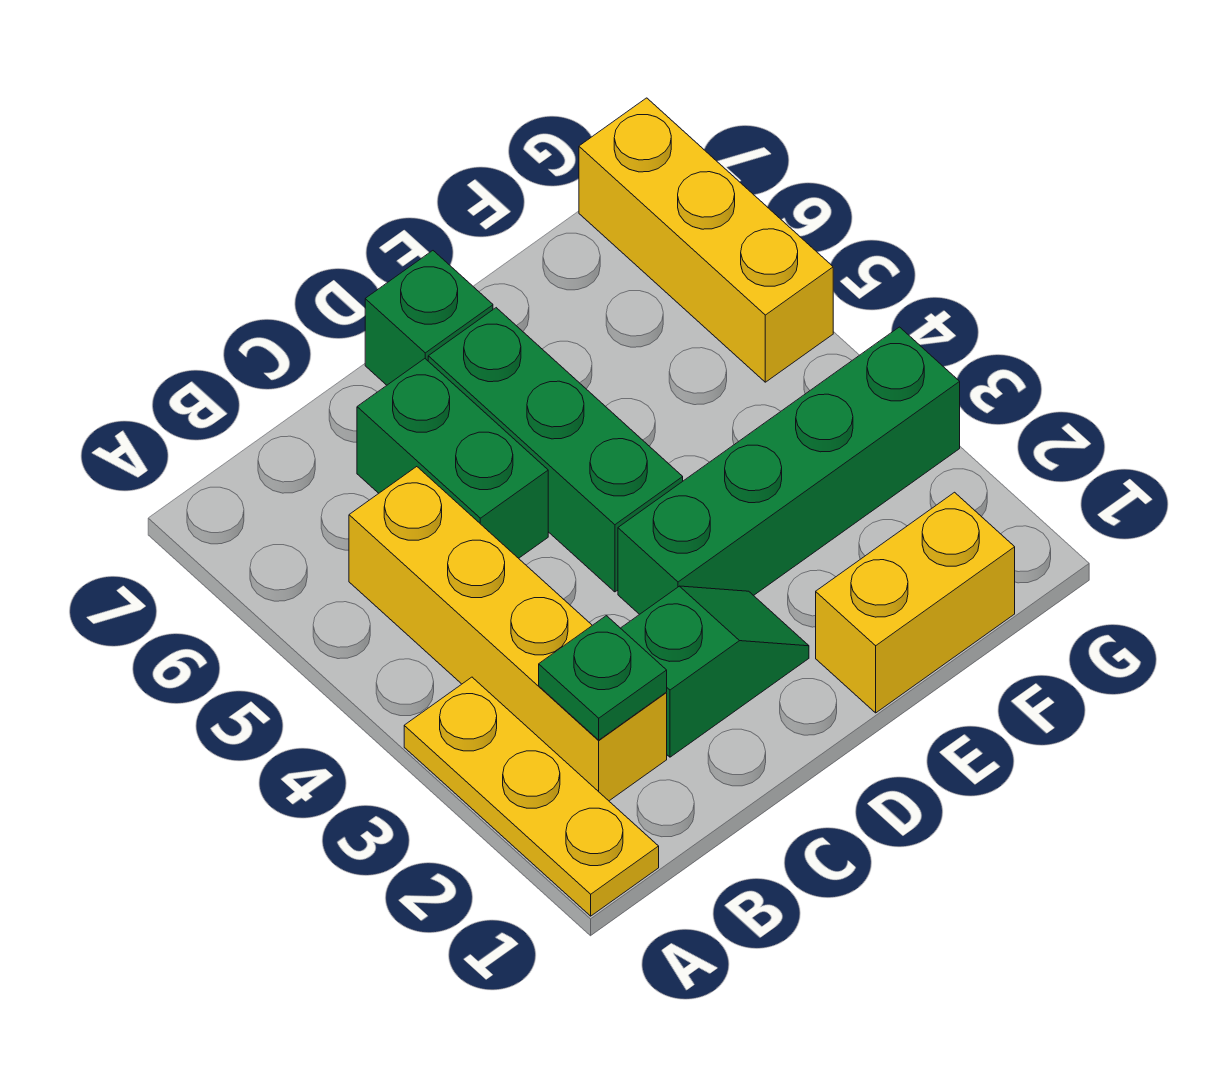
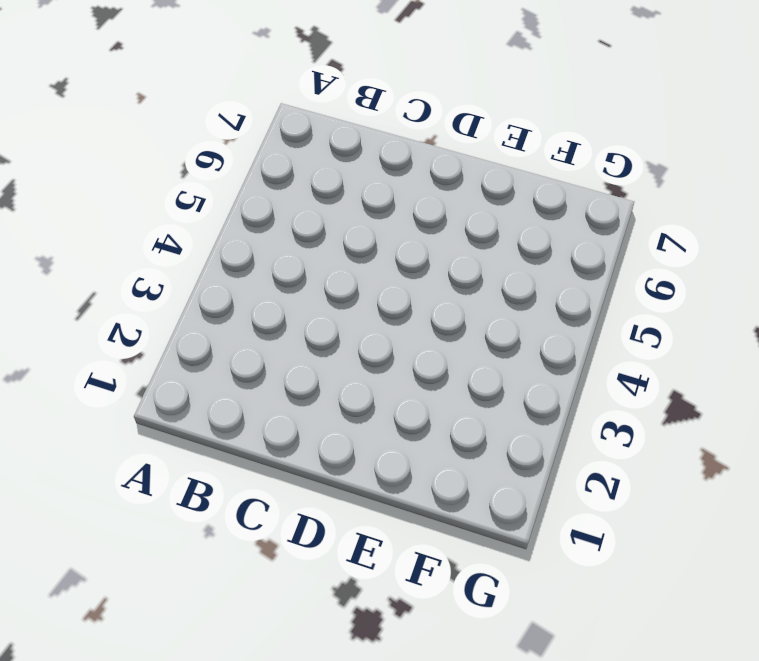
none -> yellow plate A1:A3 level 1
none -> yellow brick B2:B5 level 1

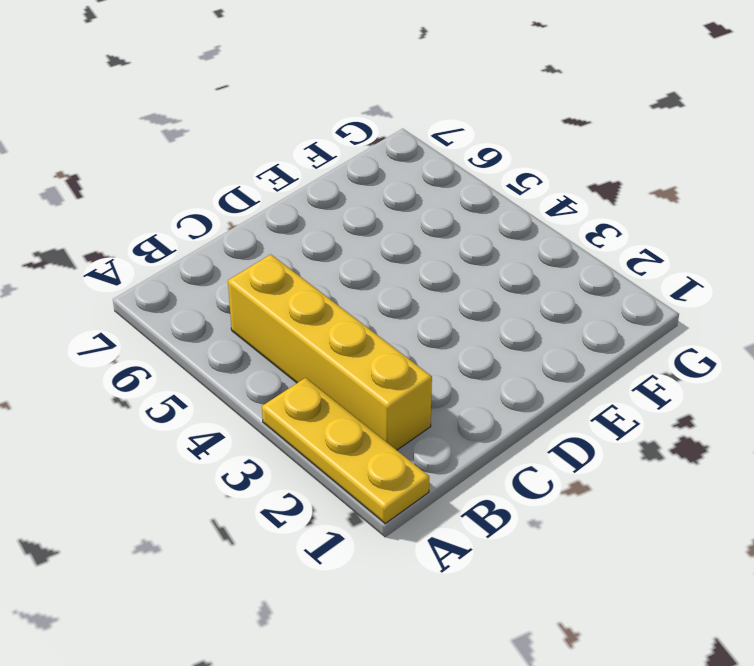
none -> green slope C2:D2 level 1 top C
none -> green brick C5:C6 level 1

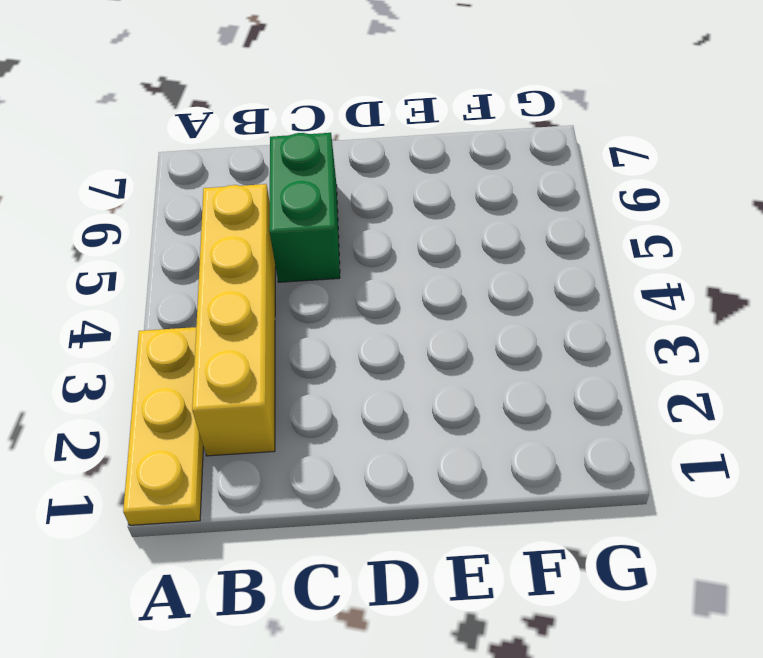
none -> green slope C2:D2 level 1 top C
none -> green brick D3:G3 level 1

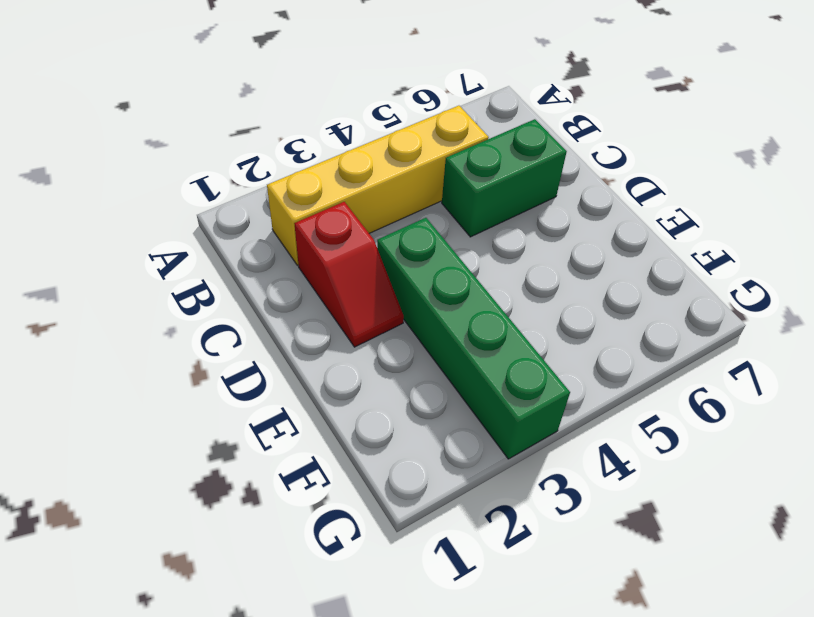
red slope C2:D2 level 1 top C -> green slope C2:D2 level 1 top C
none -> yellow plate A1:A3 level 1
none -> green brick D4:D6 level 1

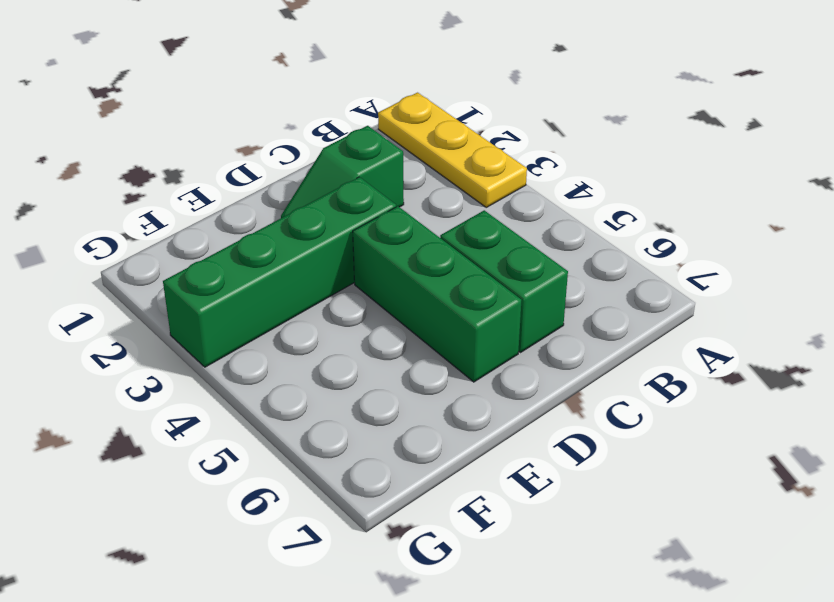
none -> yellow brick B2:B5 level 1
none -> green brick D7 level 1

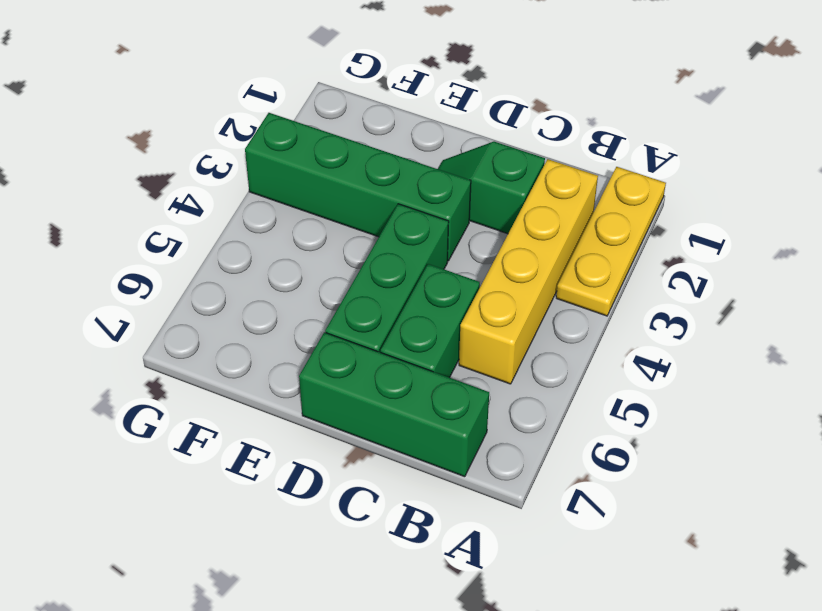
green brick B7:D7 level 1 -> green brick D7 level 1
none -> yellow brick E1:F1 level 1
none -> yellow brick G5:G7 level 1

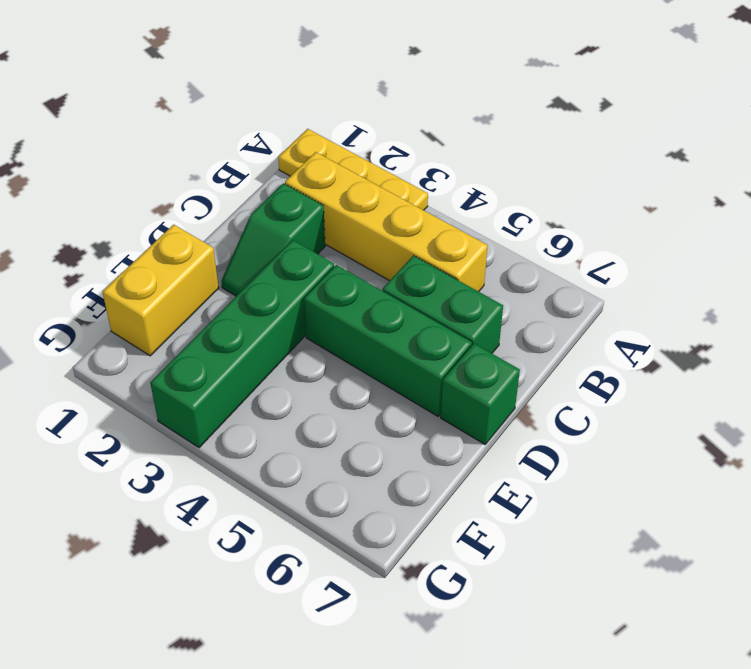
none -> yellow brick G5:G7 level 1
none -> green plate B2 level 2

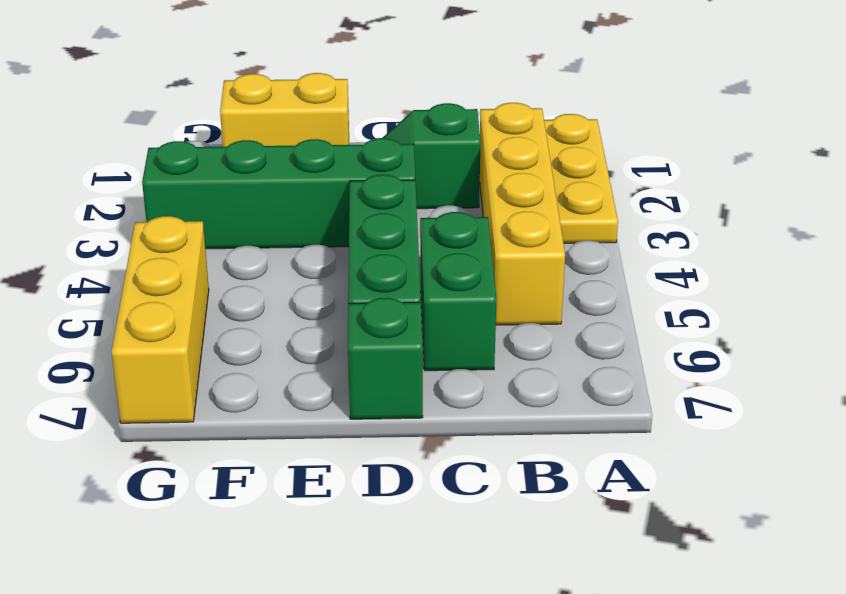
none -> green plate B2 level 2

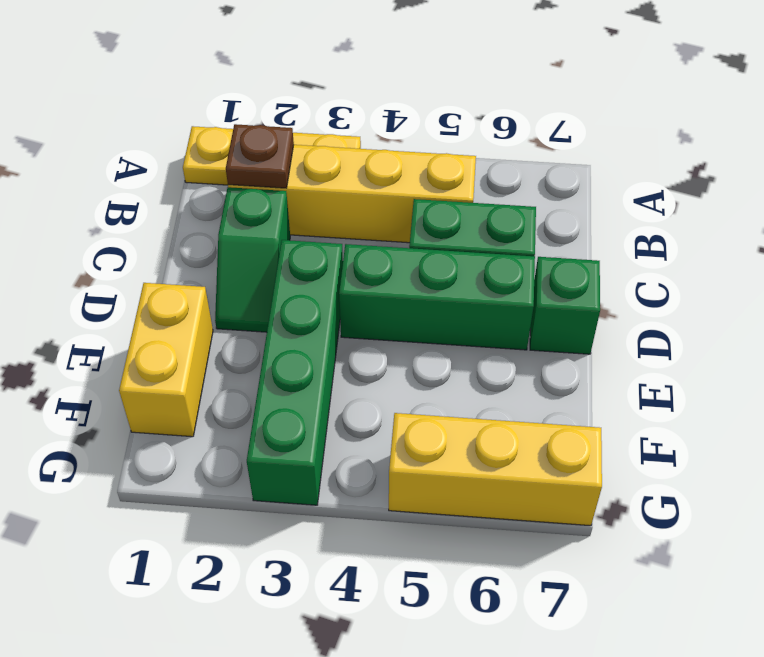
brown plate B2 level 2 -> green plate B2 level 2

